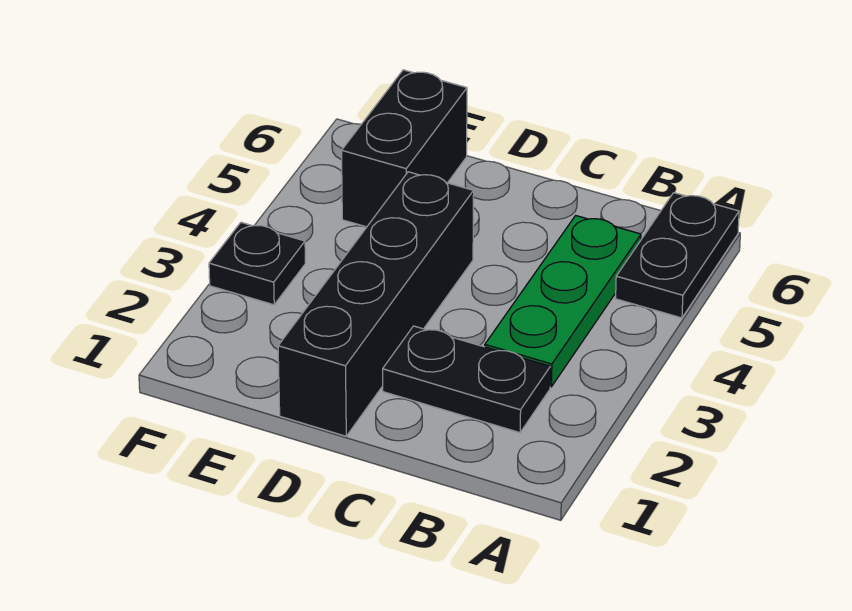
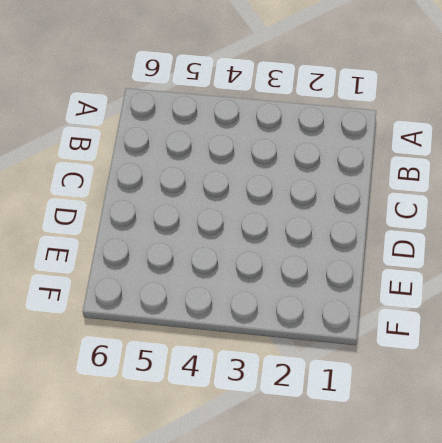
none -> black plate A5:A6 level 1
none -> black plate B2:C2 level 1

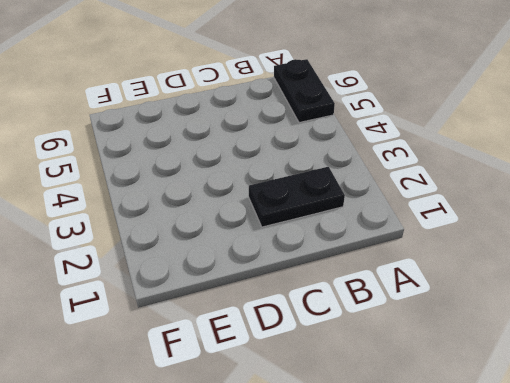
none -> green plate B3:B5 level 1
none -> black brick D1:D4 level 1

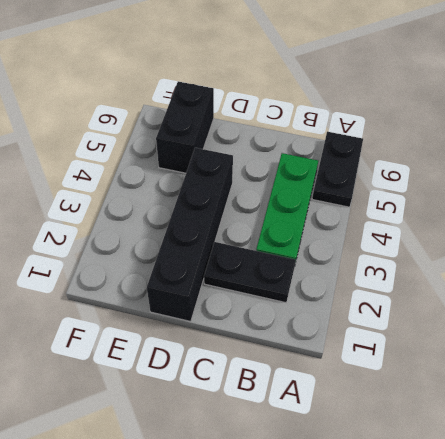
none -> black plate F3 level 1

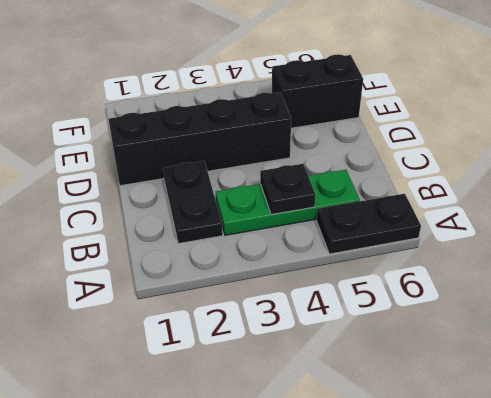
black plate B4 level 2 -> black plate F3 level 1

